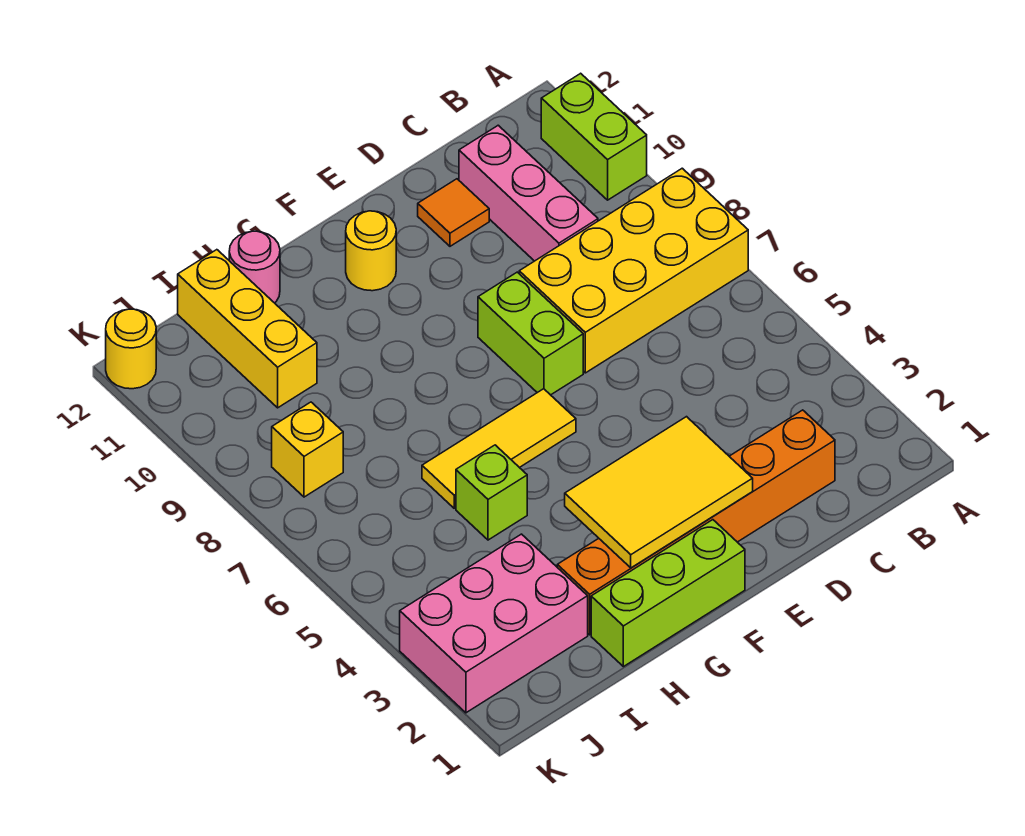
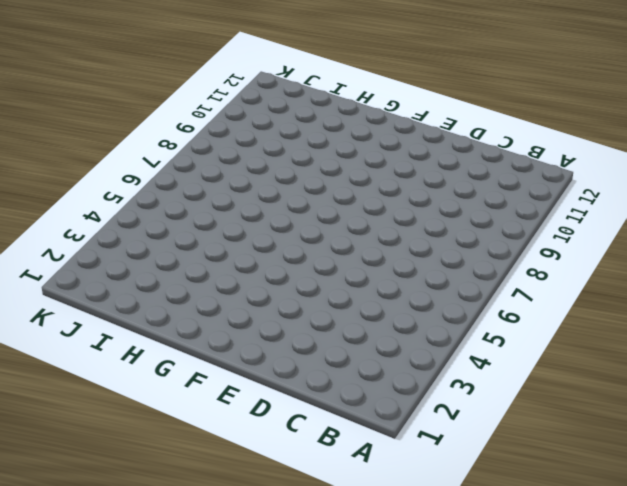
none -> yellow brick A7:D8 level 1
none -> lime brick A10:A11 level 1
none -> orange brick C2:H2 level 1

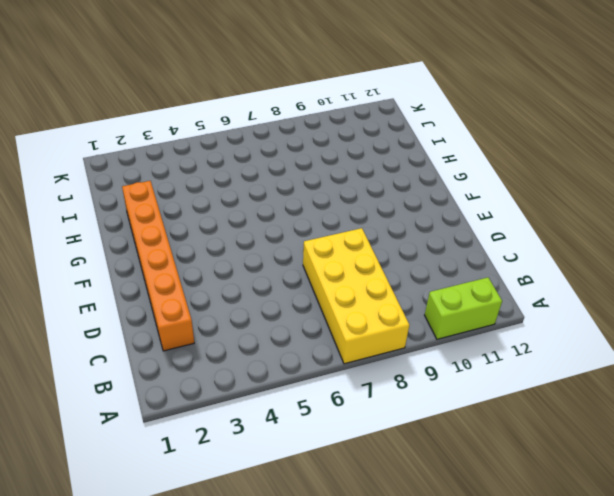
none -> pink brick C9:C11 level 1
none -> orange tile D11 level 1
none -> lime brick E7:E8 level 1

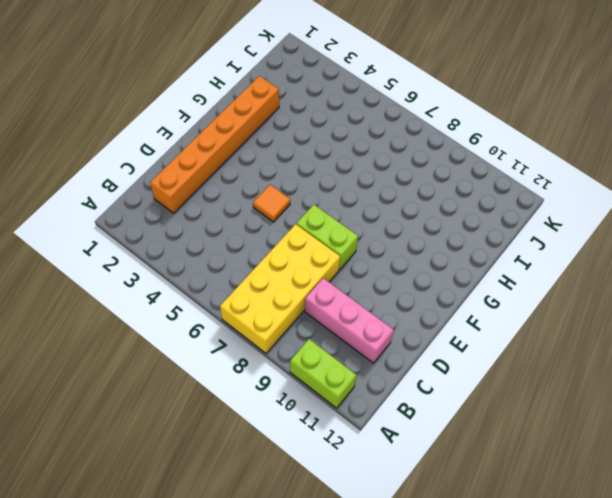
orange tile E5 level 1 -> orange tile D11 level 1
none -> lime brick F1:H1 level 1
none -> yellow tile F6:H6 level 1
none -> yellow round brick F11 level 1

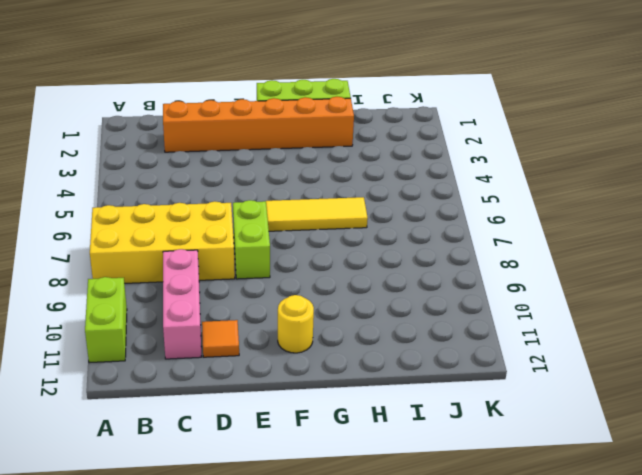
none -> lime brick H5 level 1
none -> pink round brick H12 level 1
none -> pink brick I2:K3 level 1

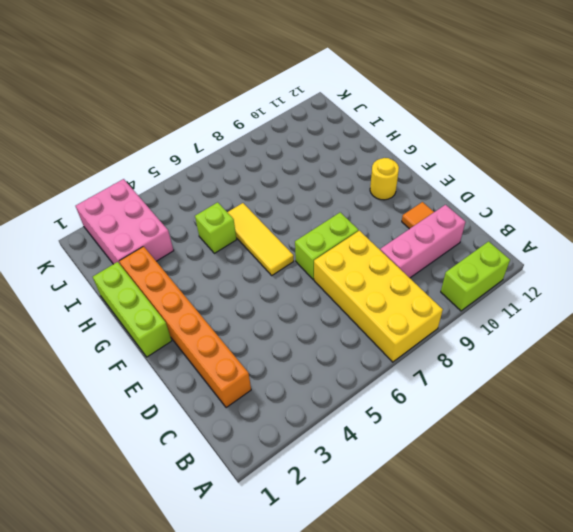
none -> pink round brick H12 level 1
none -> yellow brick I10:I12 level 1
none -> yellow brick J8 level 1

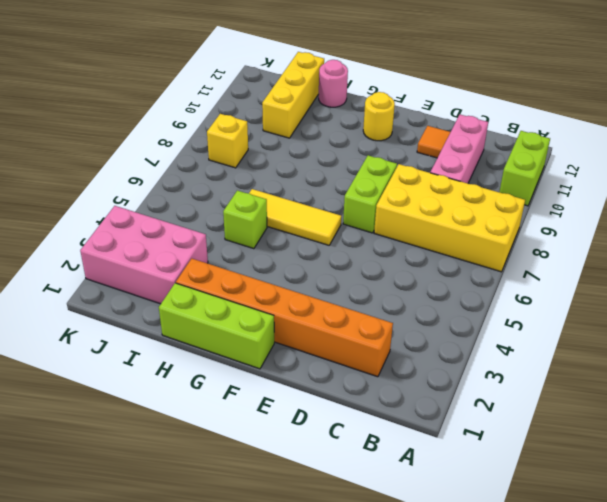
none -> yellow round brick K12 level 1
none -> yellow tile E2:G3 level 2

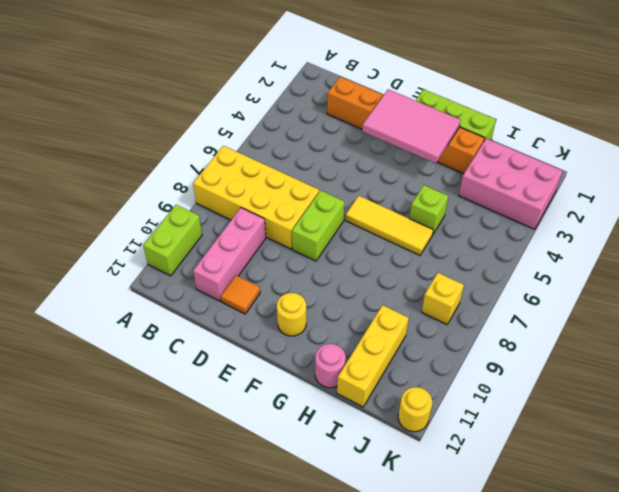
pink tile E2:G3 level 2 -> yellow tile E2:G3 level 2

